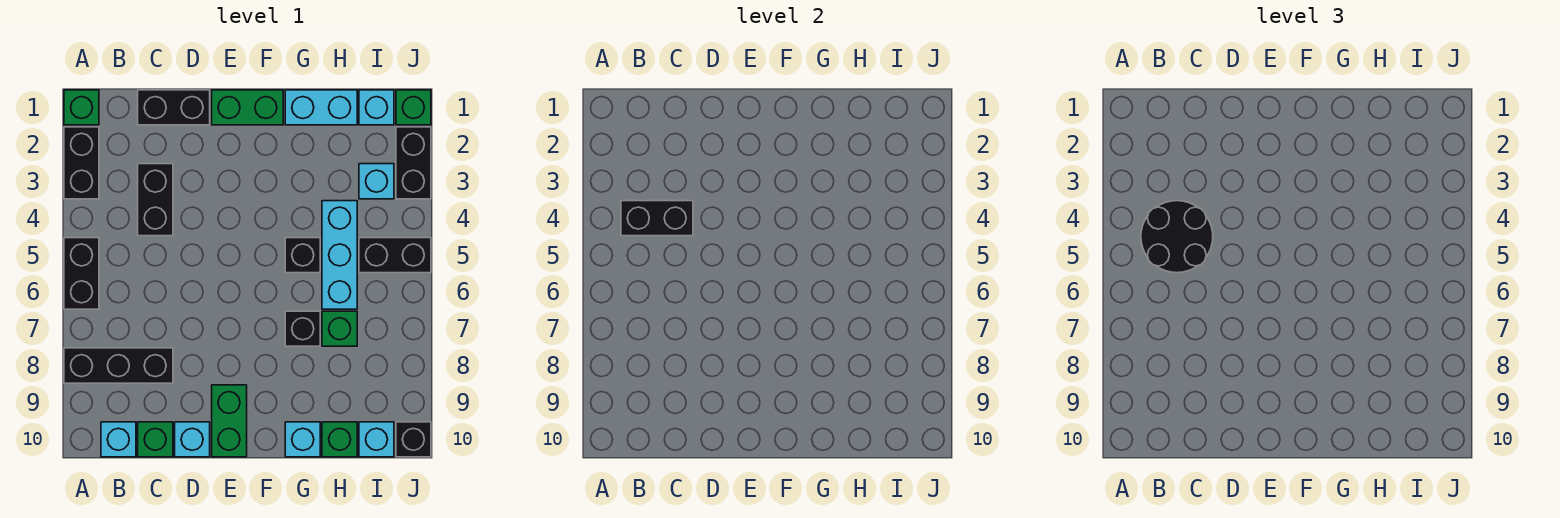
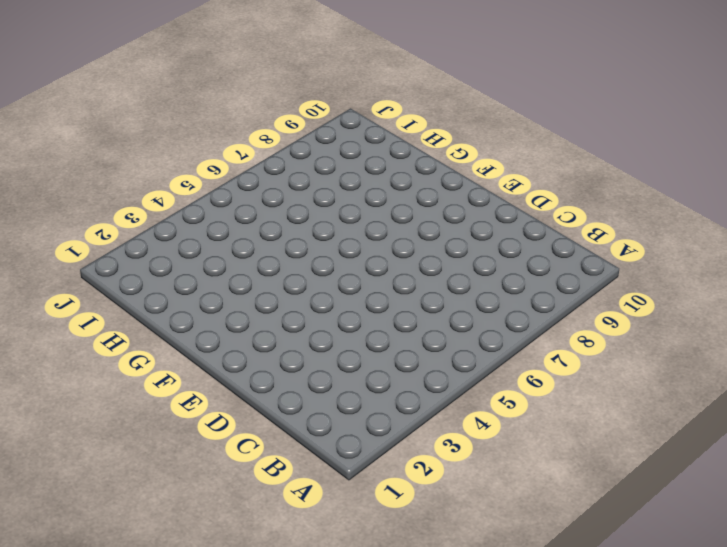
none -> green brick A1 level 1
none -> black brick A2:A3 level 1
none -> black brick A5:A6 level 1

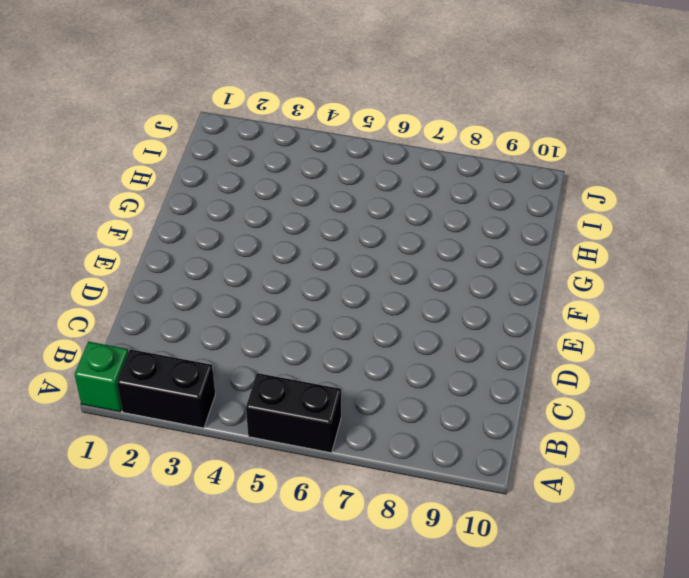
none -> black brick A8:C8 level 1
none -> cyan brick B10 level 1
none -> black brick C1:D1 level 1

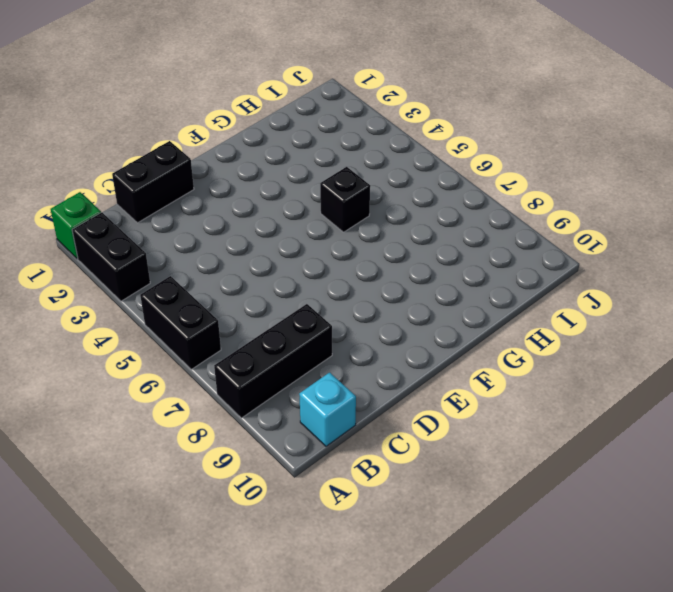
none -> black brick C3:C4 level 1
none -> green brick C10 level 1
none -> cyan brick D10 level 1

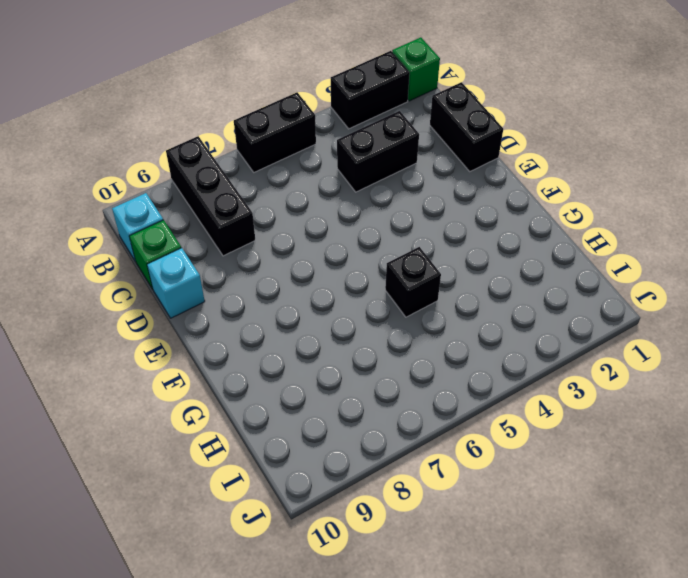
none -> green brick E1:F1 level 1
none -> green brick E9:E10 level 1
none -> cyan brick G1:H1 level 1

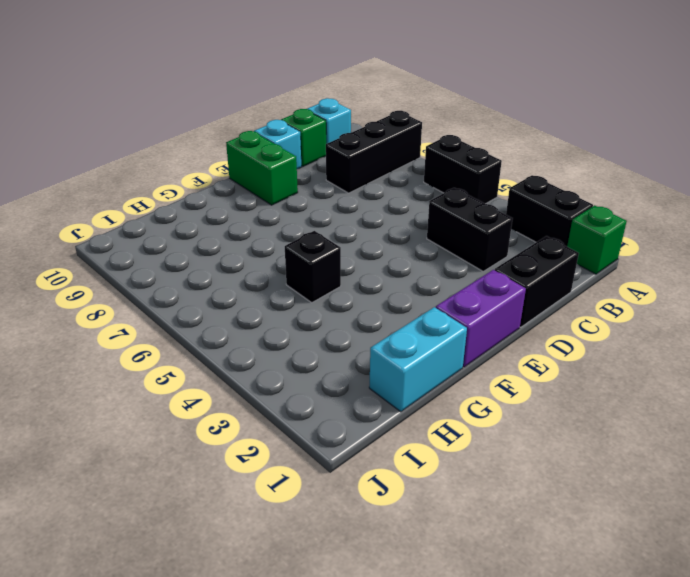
purple brick E1:F1 level 1 -> green brick E1:F1 level 1
none -> black brick G7 level 1
none -> cyan brick G10 level 1
none -> cyan brick H4:H6 level 1

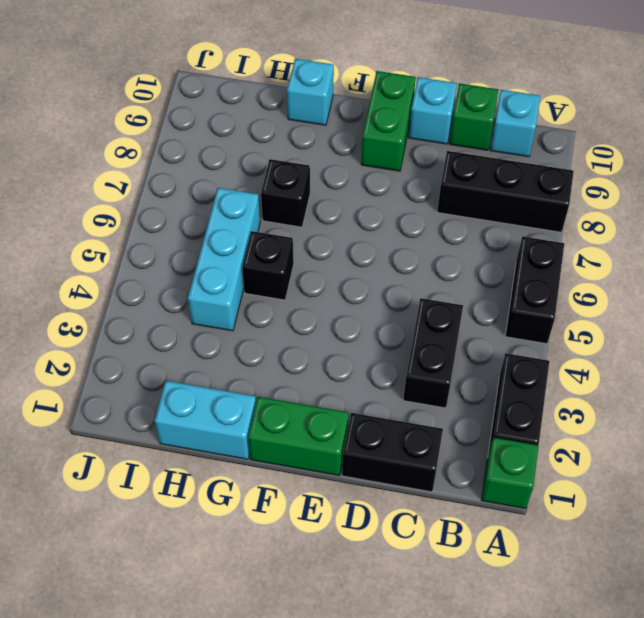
none -> green brick H7 level 1
none -> green brick H10 level 1
none -> cyan brick I1 level 1

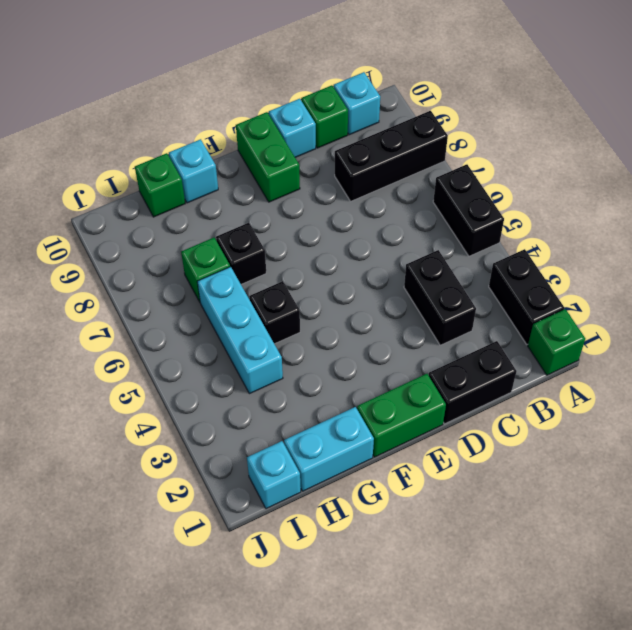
none -> cyan brick I3 level 1
none -> black brick I5:J5 level 1
none -> cyan brick I10 level 1

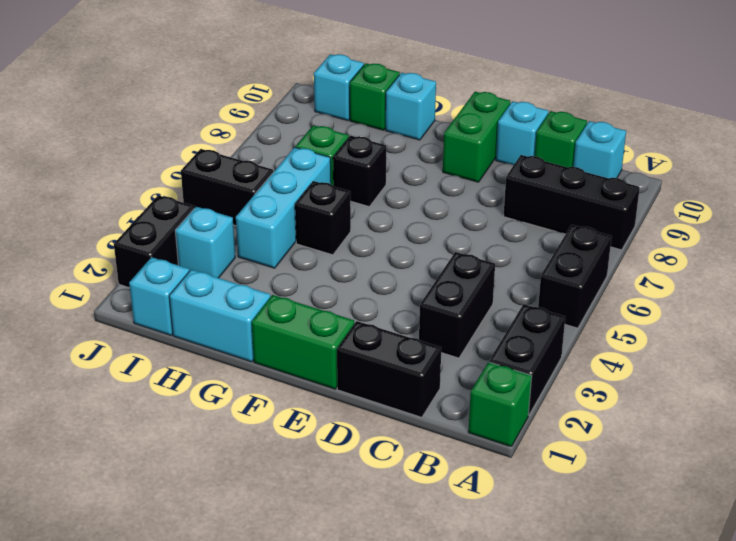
none -> green brick J1 level 1
none -> black brick J10 level 1
none -> black brick B4:C4 level 2

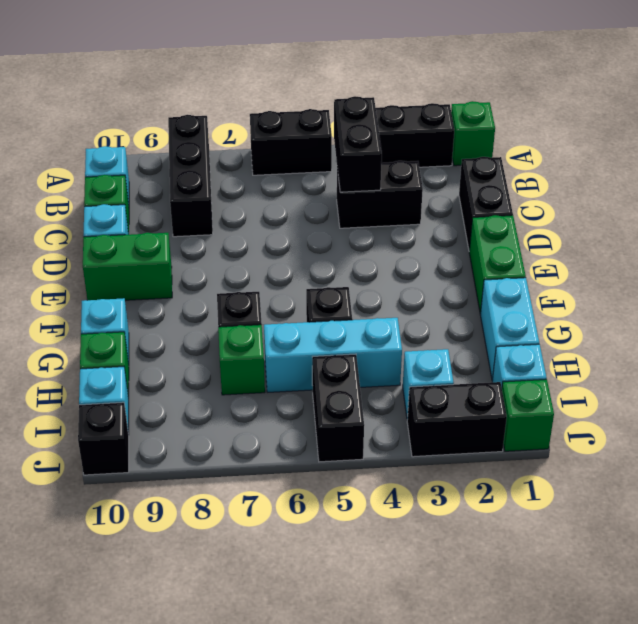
none -> black round brick B4:C5 level 3

